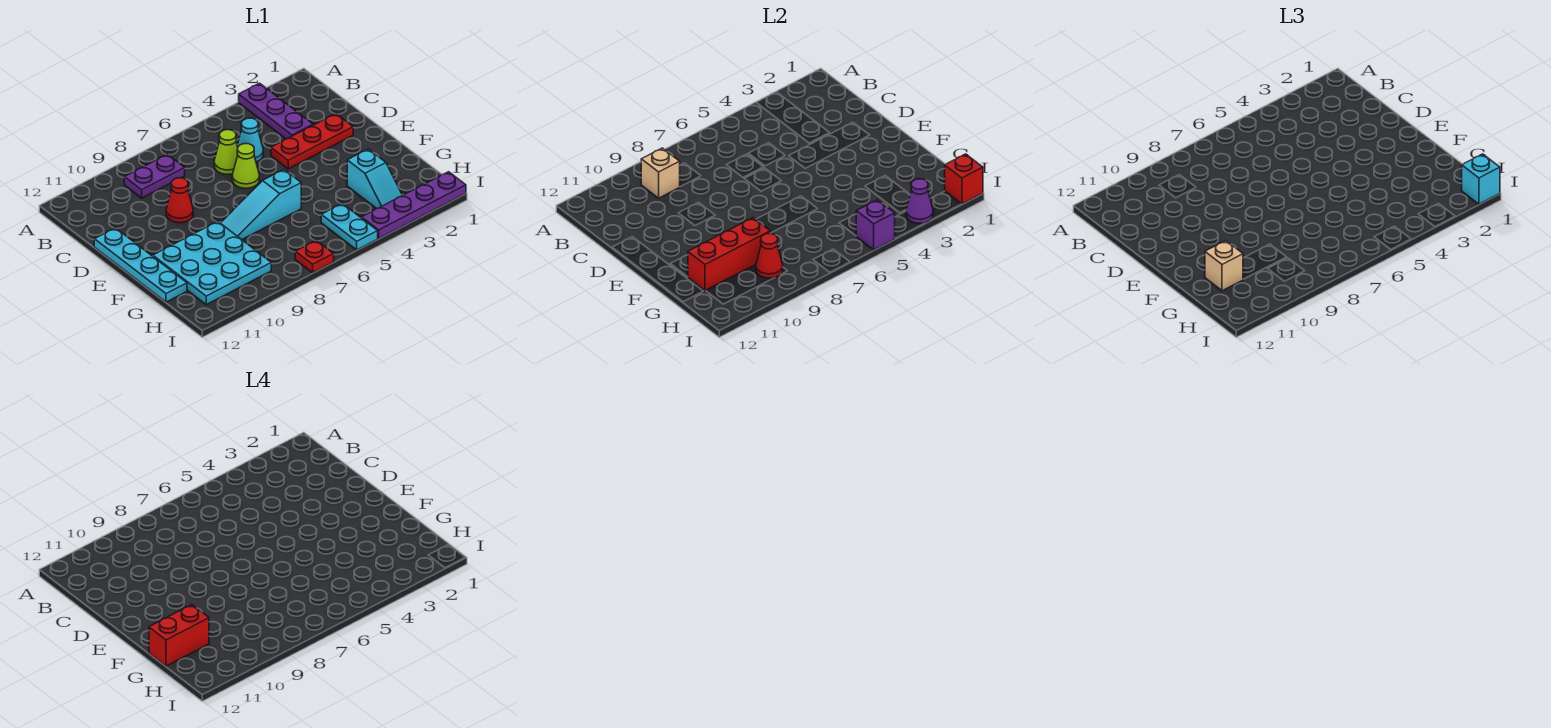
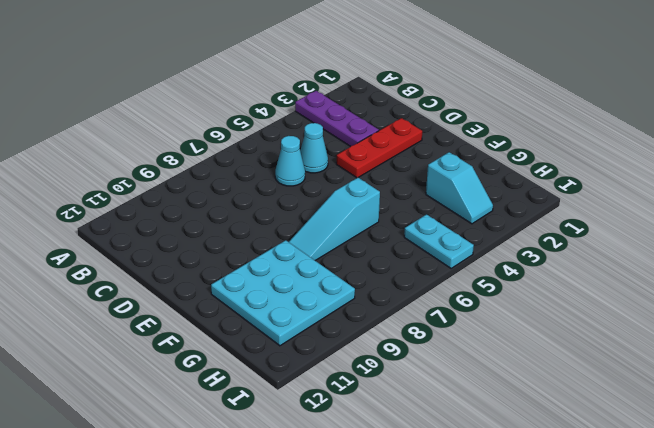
cyan cone C6 level 1 -> lime cone C6 level 1
none -> purple plate B8:B9 level 1
none -> lime cone D6 level 1
none -> red cone D9 level 1

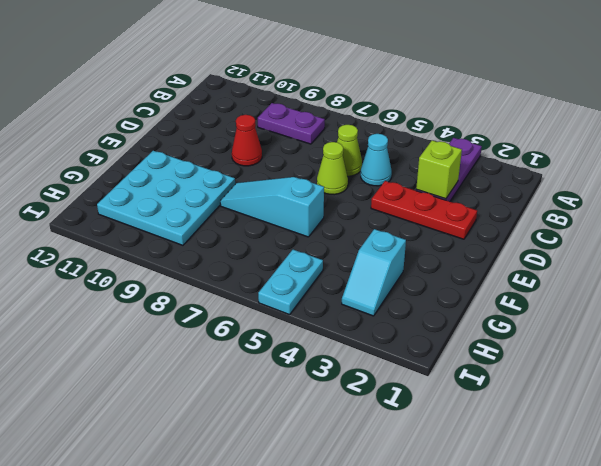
lime brick C3 level 2 -> none
none -> cyan plate D12:G12 level 1
none -> purple plate I1:I4 level 1
none -> red plate I7 level 1

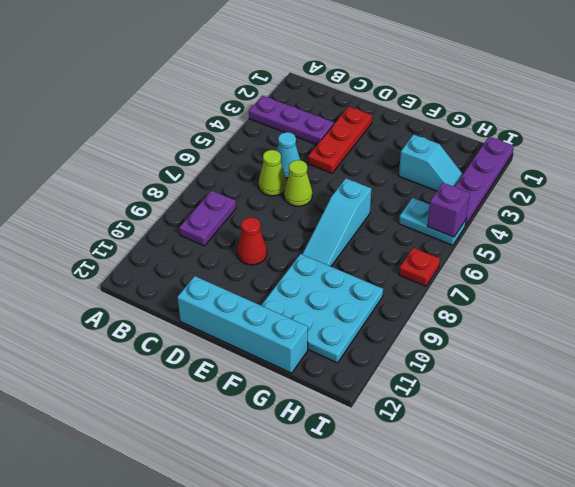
cyan brick D12:G12 level 1 -> cyan plate D12:G12 level 1
none -> tan brick B9 level 2
none -> red brick G9:G11 level 2
none -> red cone H9 level 2

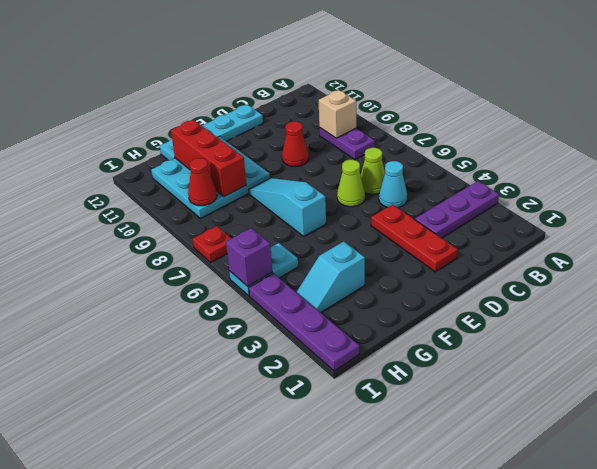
none -> red brick I1 level 2
none -> purple cone I3 level 2
none -> tan brick G11 level 3

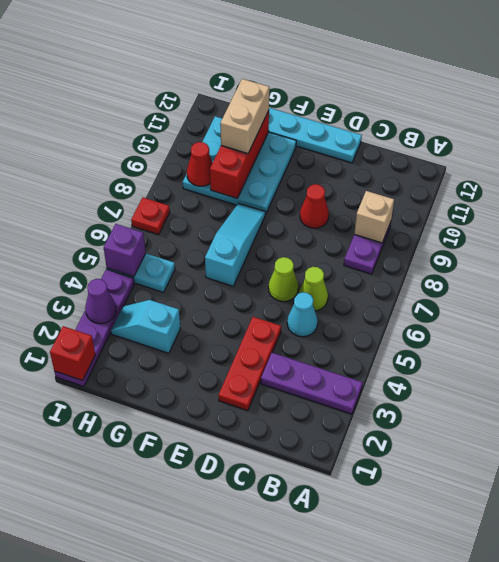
tan brick G10:G11 level 3 -> tan brick G11 level 3
none -> cyan brick I1 level 3
none -> red brick G11:G12 level 4

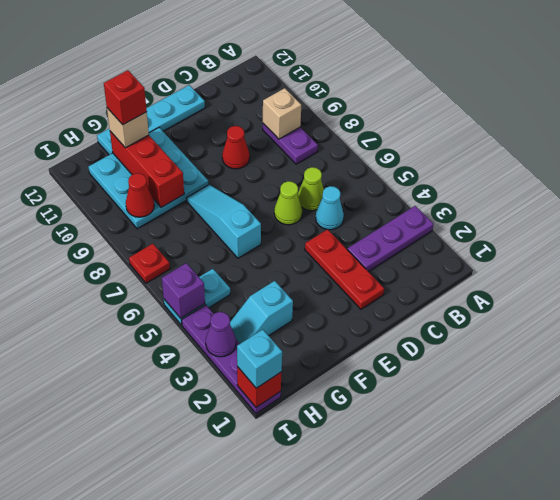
red brick G11 level 4 -> red brick G11:G12 level 4

